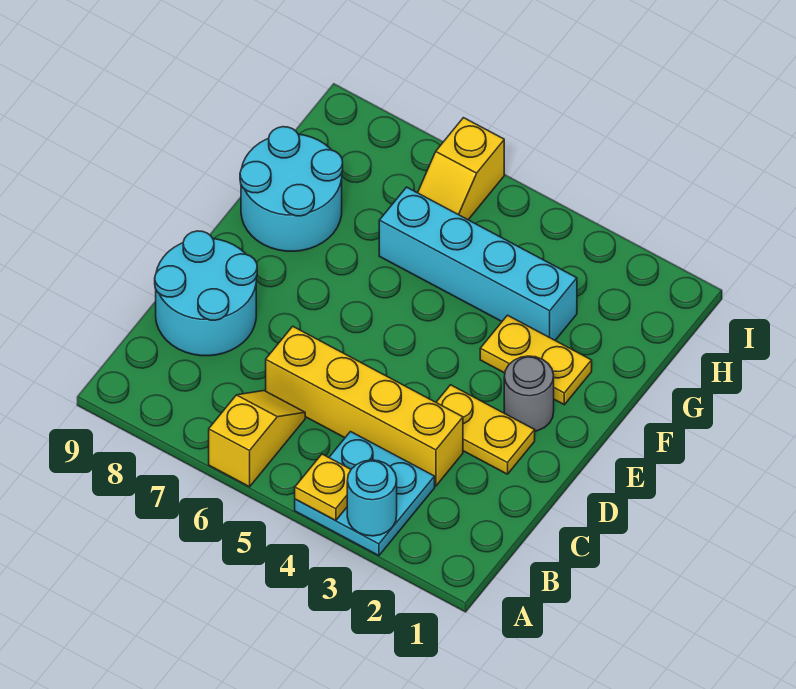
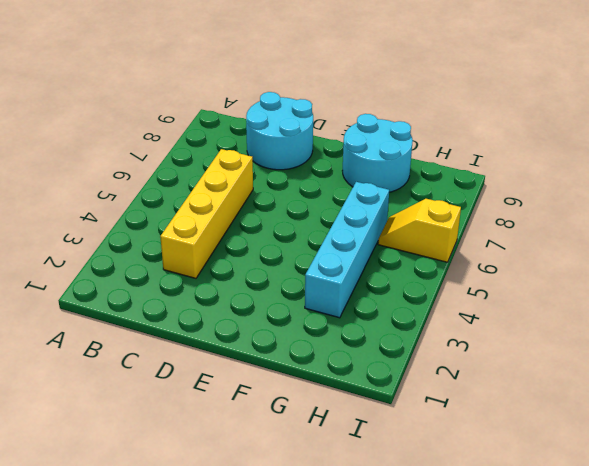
none -> cyan plate A3:B4 level 1
none -> yellow slope A6:B6 level 1 top A
none -> yellow plate D2:D3 level 1

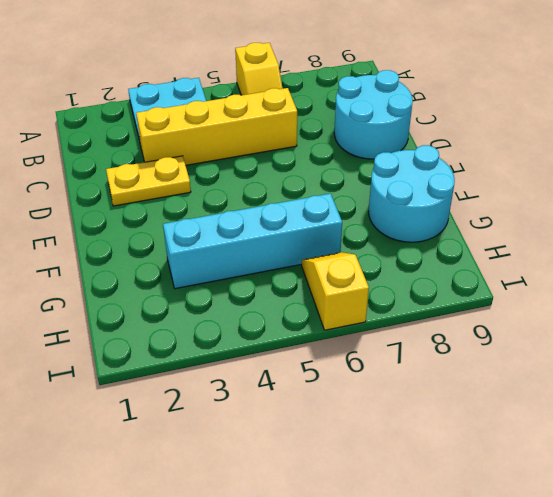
none -> grey round brick E2 level 1
none -> yellow plate F2:F3 level 1
none -> cyan round brick A3 level 2

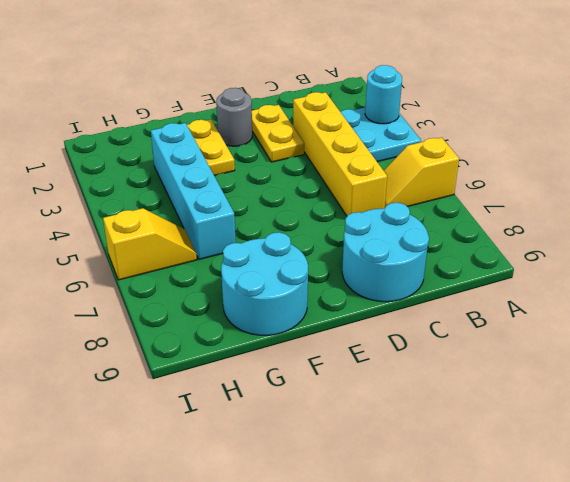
none -> yellow plate A4 level 2

